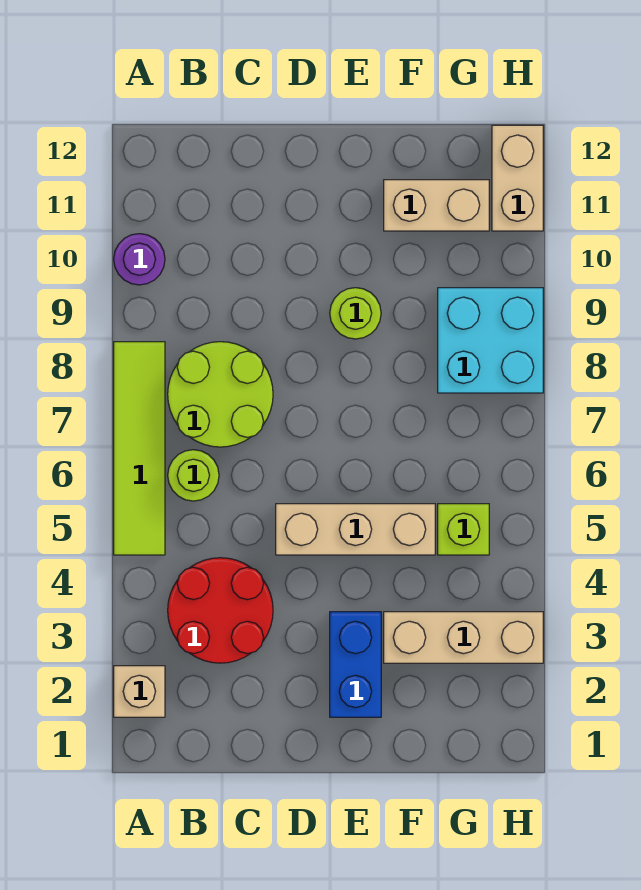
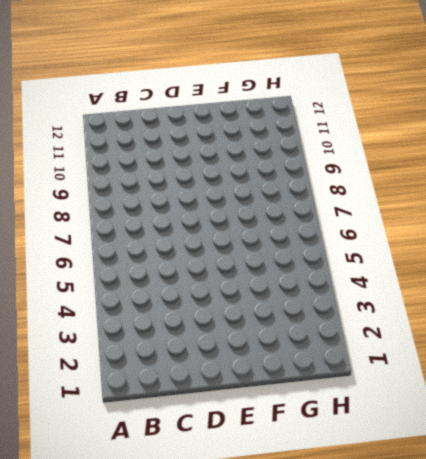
none -> tan brick A2 level 1
none -> lime tile A5:A8 level 1
none -> purple round brick A10 level 1

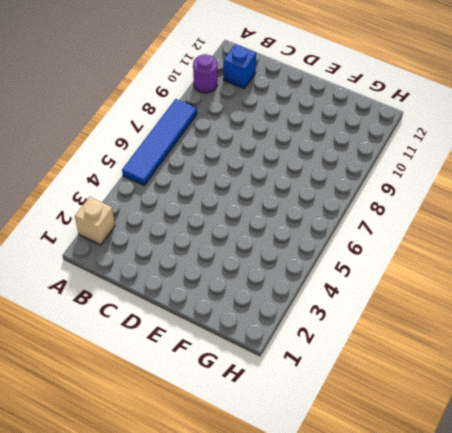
blue tile A5:A8 level 1 -> lime tile A5:A8 level 1
blue brick B11 level 1 -> none
none -> red round brick B3:C4 level 1
none -> lime round brick B6 level 1
none -> lime round brick B7:C8 level 1

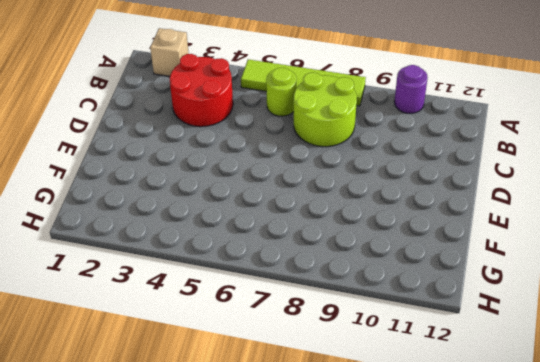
none -> tan brick D5:F5 level 1
none -> blue brick E2:E3 level 1
none -> lime round brick E9 level 1

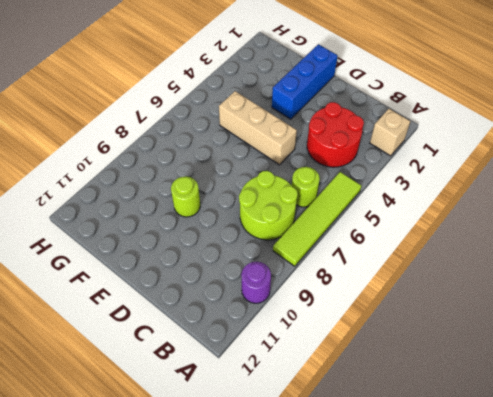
blue brick E1:E3 level 1 -> blue brick E2:E3 level 1
none -> tan brick F3:H3 level 1
none -> tan brick F11:G11 level 1
none -> lime brick G5 level 1

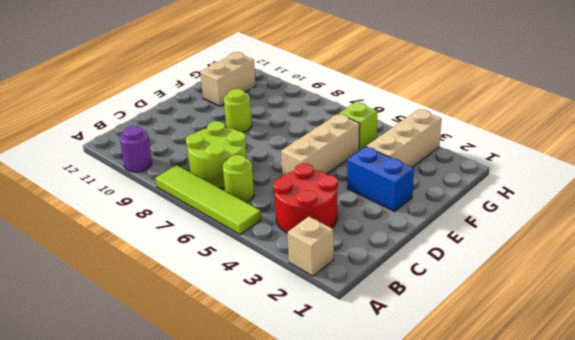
none -> cyan brick G8:H9 level 1
none -> tan brick H11:H12 level 1

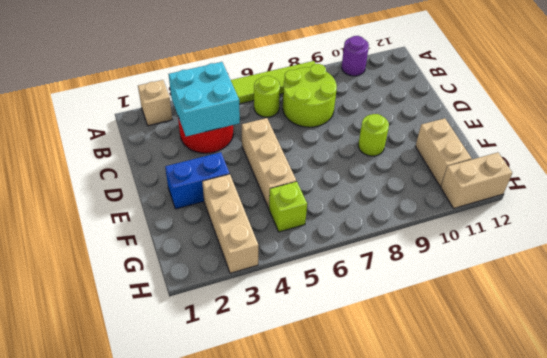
cyan brick B3:C4 level 2 -> cyan brick G8:H9 level 1

